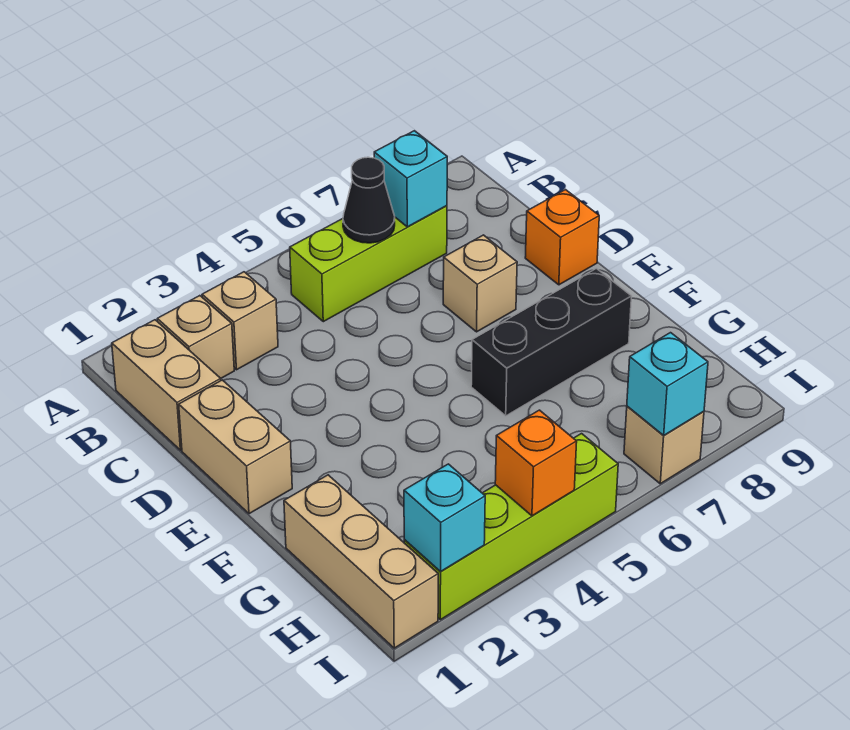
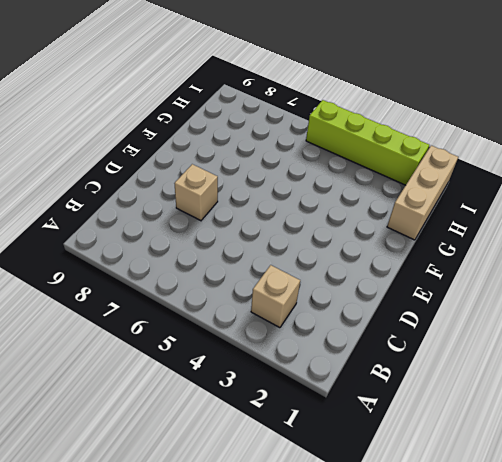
none -> tan brick B1:C1 level 1
none -> tan brick B2 level 1
none -> lime brick B5:B7 level 1

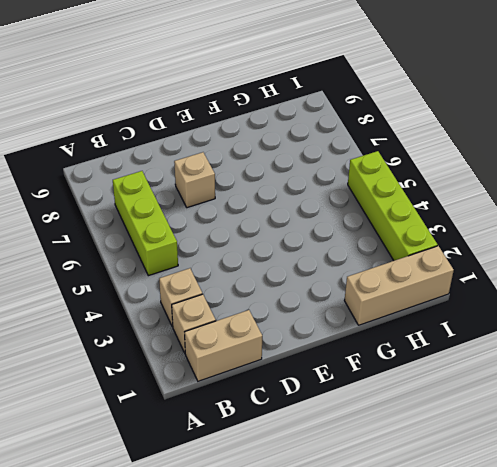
none -> tan brick D1:E1 level 1
none -> orange brick D9 level 1
none -> black brick F6:F8 level 1

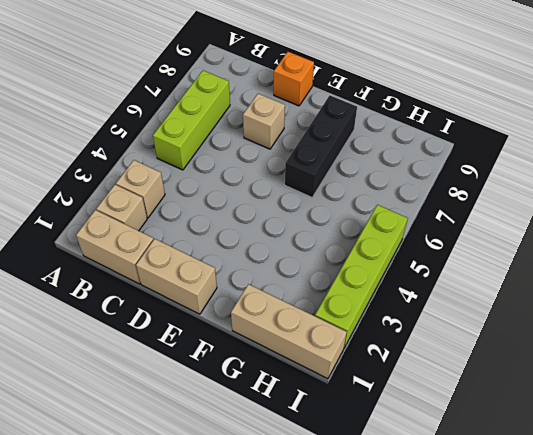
none -> tan brick I7 level 1
none -> black cone B6 level 2
none -> cyan brick B7 level 2

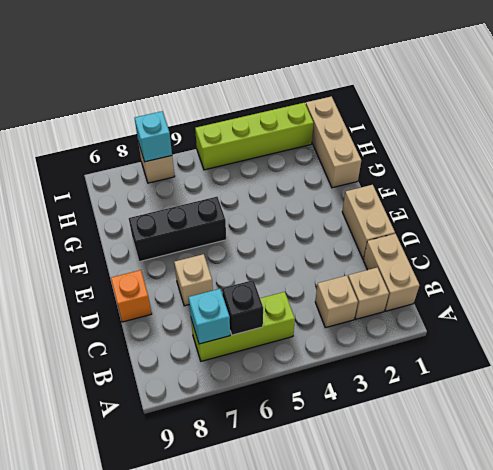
black brick B6 level 2 -> black cone B6 level 2
none -> cyan brick I2 level 2
none -> orange brick I4 level 2

